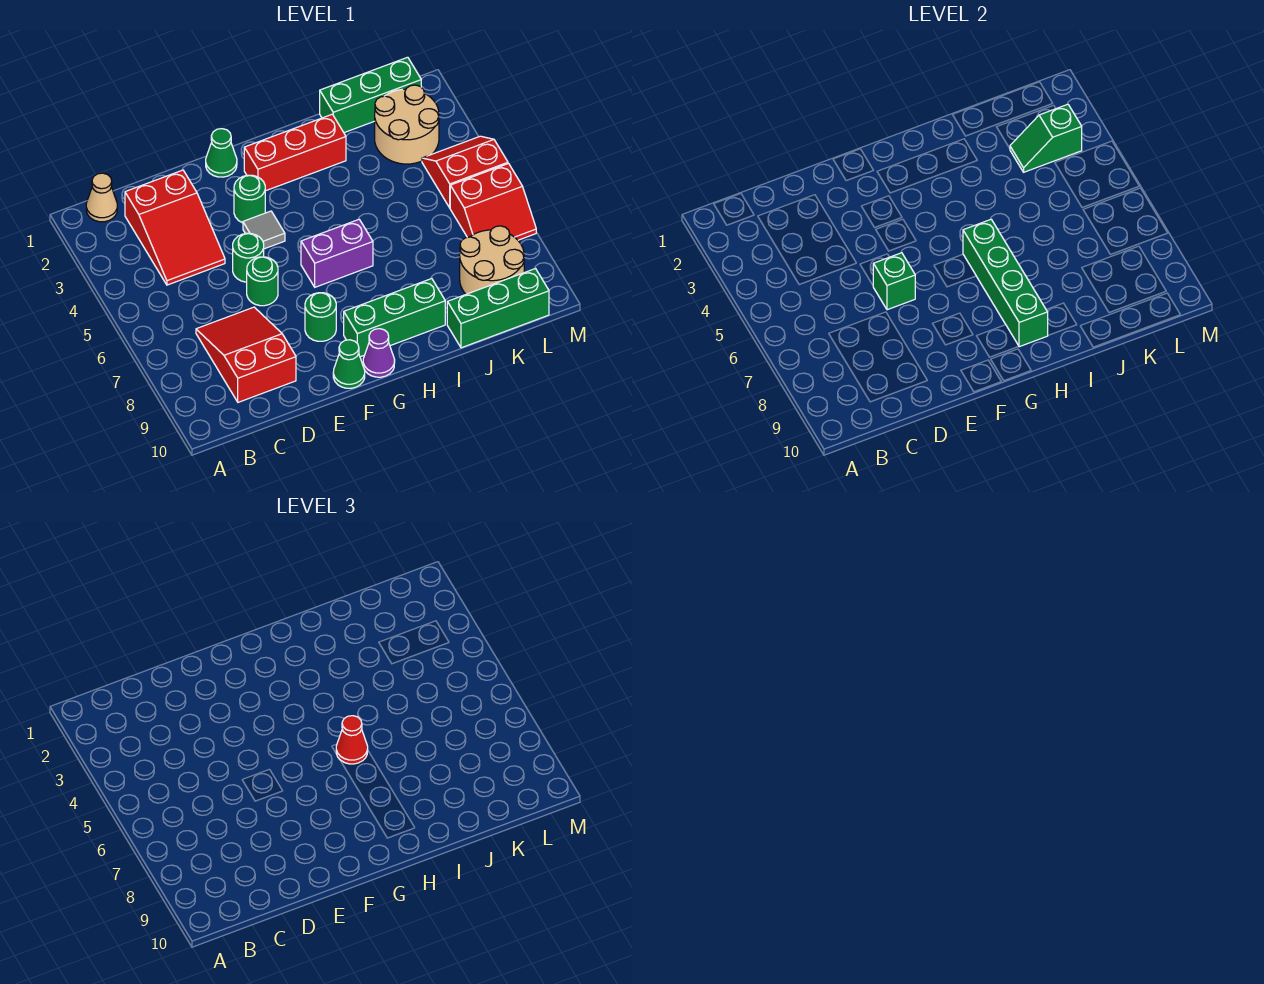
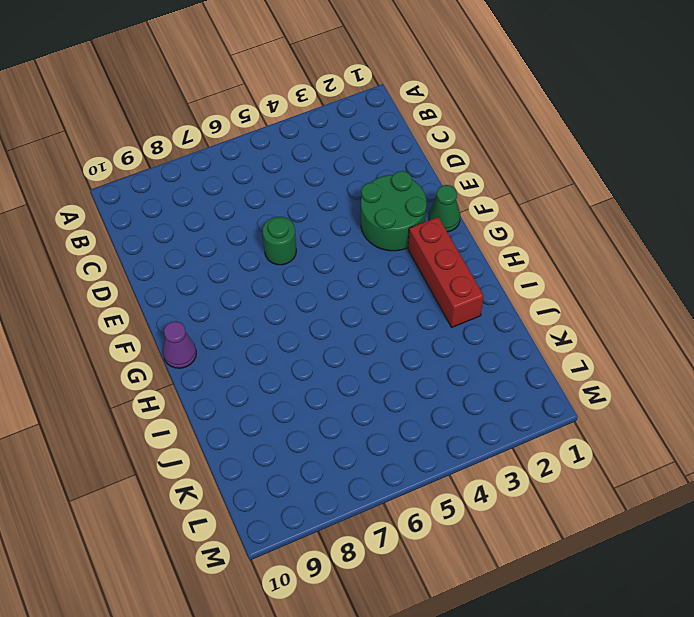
green round brick E2:F3 level 1 -> green round brick F3 level 1
none -> tan cone B1 level 1
none -> red slope C2:D4 level 1 top 2
none -> red slope C7:D9 level 1 top 9

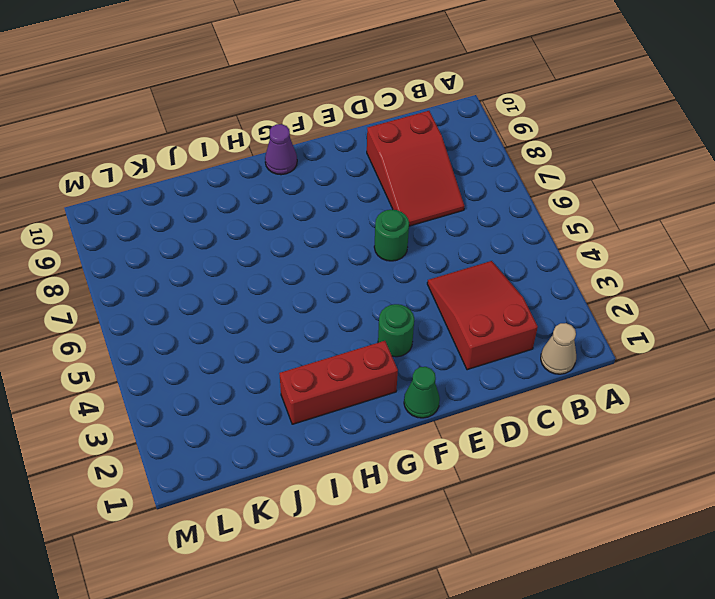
none -> green round brick E5 level 1
none -> grey tile F4 level 1
none -> green round brick F8 level 1

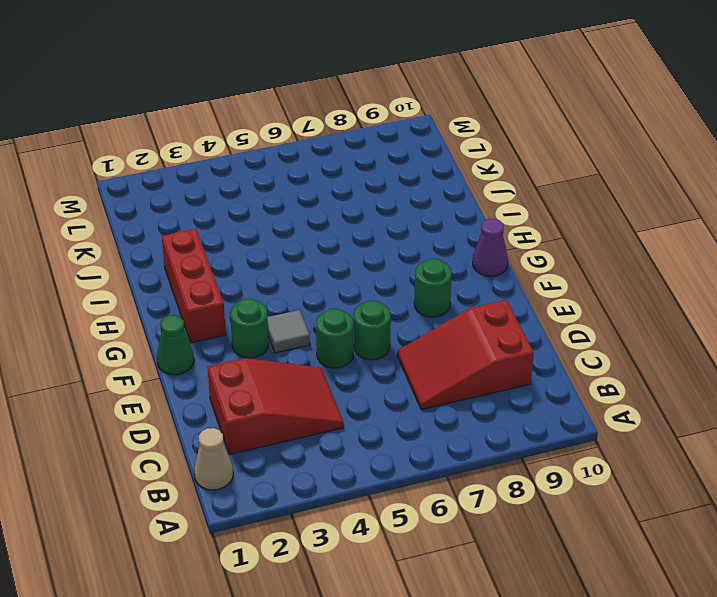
none -> green cone F10 level 1
none -> purple brick G6:H6 level 1
none -> green brick G9:I9 level 1

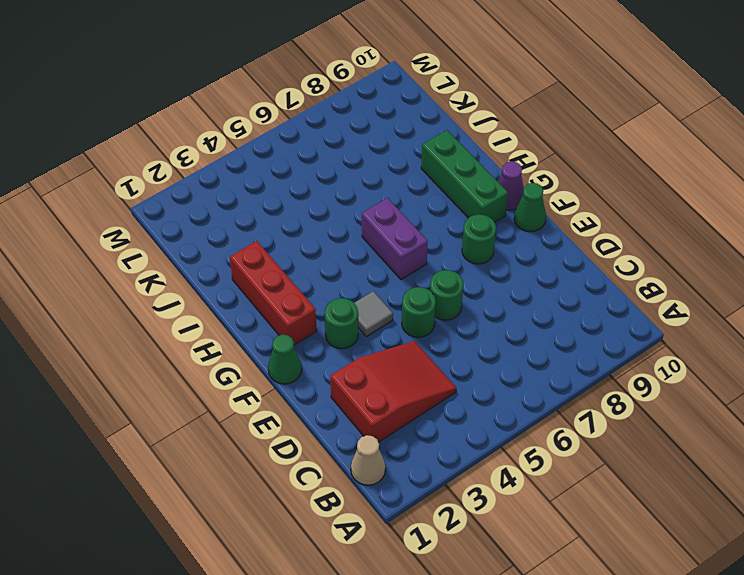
none -> red slope C7:D9 level 1 top 9
none -> green brick J1:L1 level 1
none -> green brick J10:L10 level 1

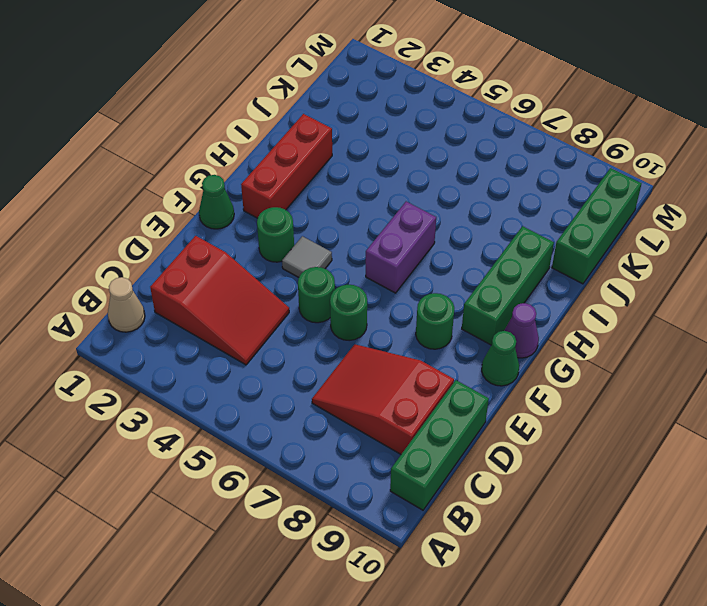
green brick B10:D10 level 1 -> green brick J1:L1 level 1
none -> tan round brick K2:L3 level 1
none -> tan round brick K8:L9 level 1
none -> red slope L4:M5 level 1 top 5

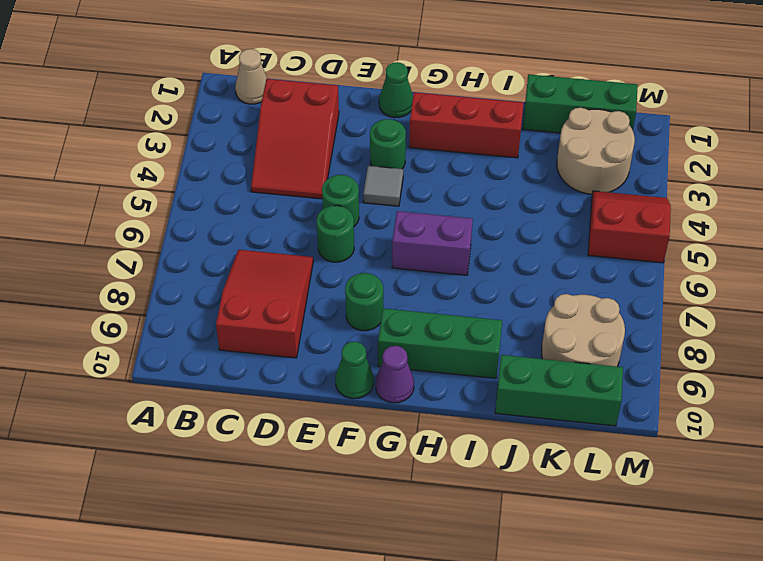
none -> red slope L6:M7 level 1 top 6
none -> green brick E6 level 2
none -> green brick H6:H9 level 2

